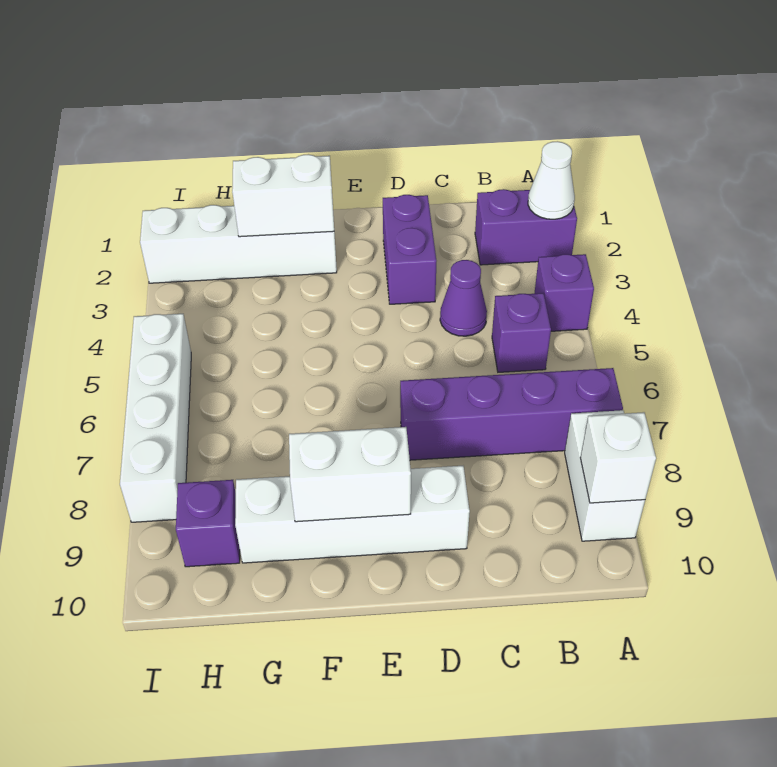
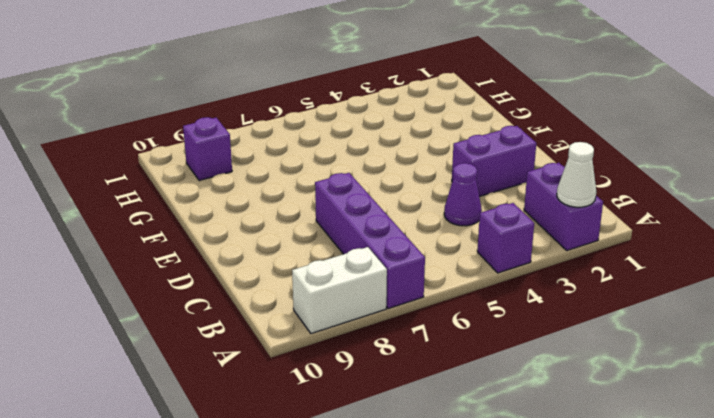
none -> purple brick B5 level 1
none -> white brick D9:G9 level 1
none -> white brick F2:I2 level 1

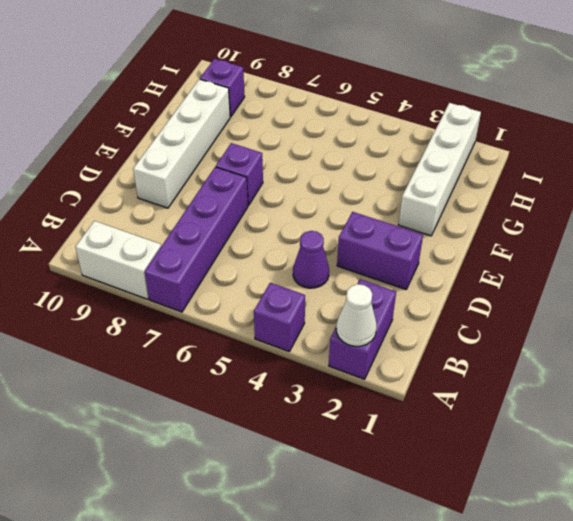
purple brick E7 level 1 -> purple brick B5 level 1
none -> white brick I5:I8 level 1
none -> white brick A9 level 2
none -> white brick E9:F9 level 2

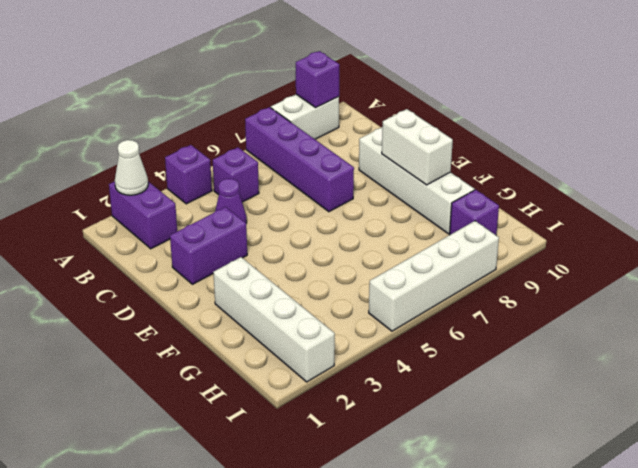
purple brick A9 level 2 -> white brick A9 level 2
none -> white brick F2:G2 level 2

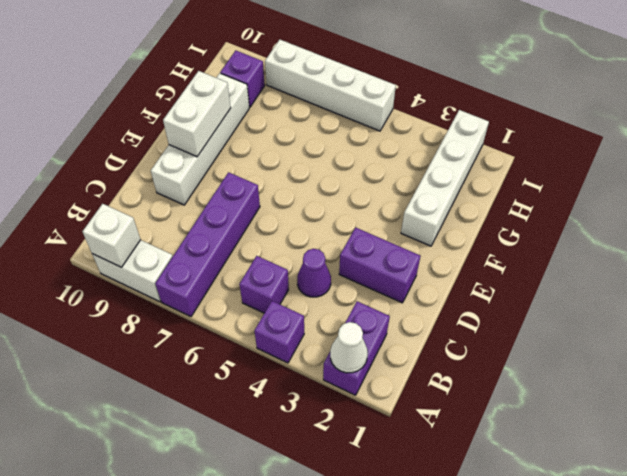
none -> white brick F2:G2 level 2

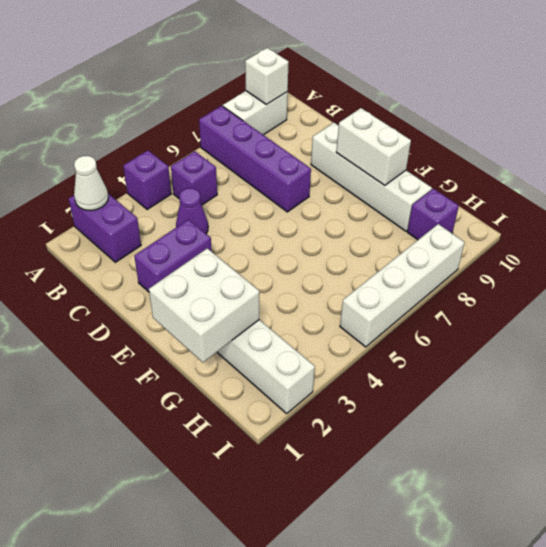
white brick F1:G2 level 2 -> white brick F2:G2 level 2

